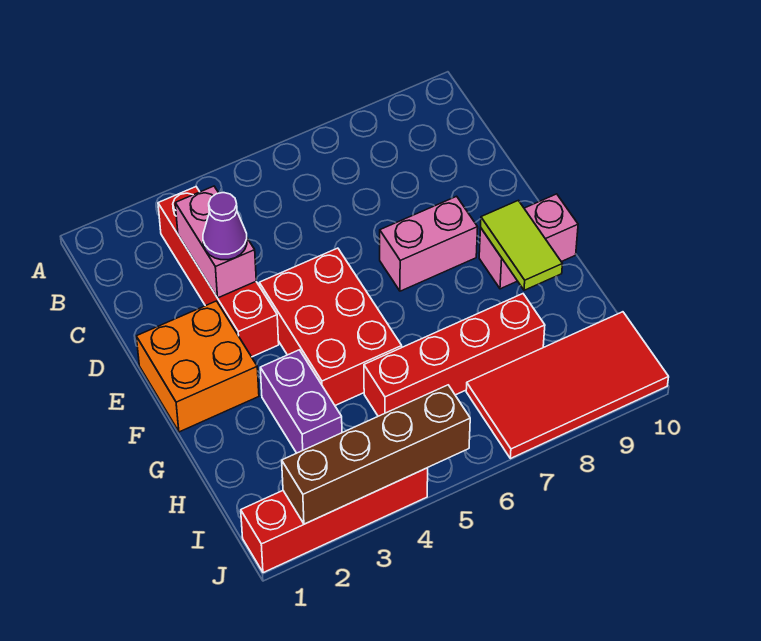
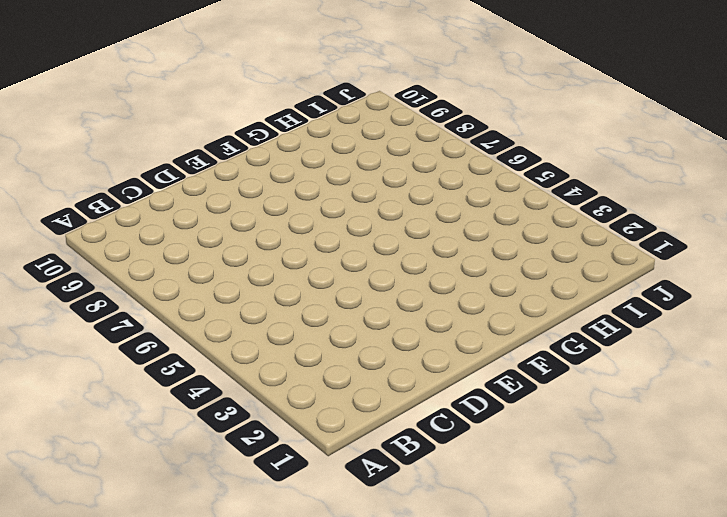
none -> red brick B3:E3 level 1
none -> orange brick E1:F2 level 1
none -> red brick E4:G5 level 1

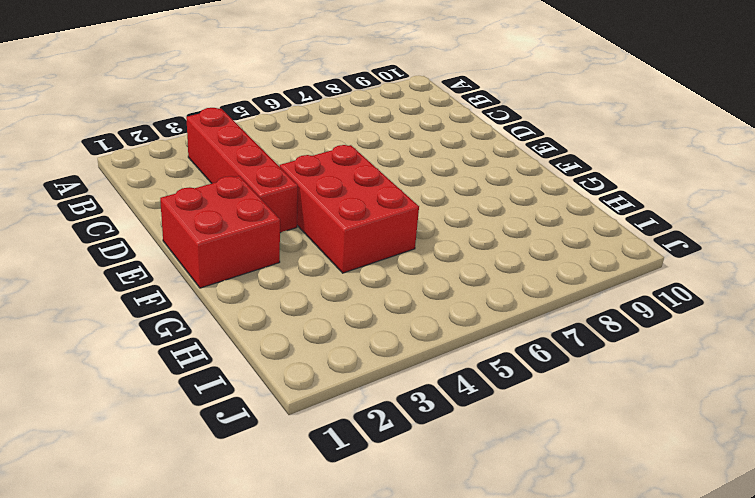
red brick E1:F2 level 1 -> orange brick E1:F2 level 1
none -> pink brick E7:E8 level 1
none -> pink brick F9:F10 level 1
none -> purple brick G3:H3 level 1

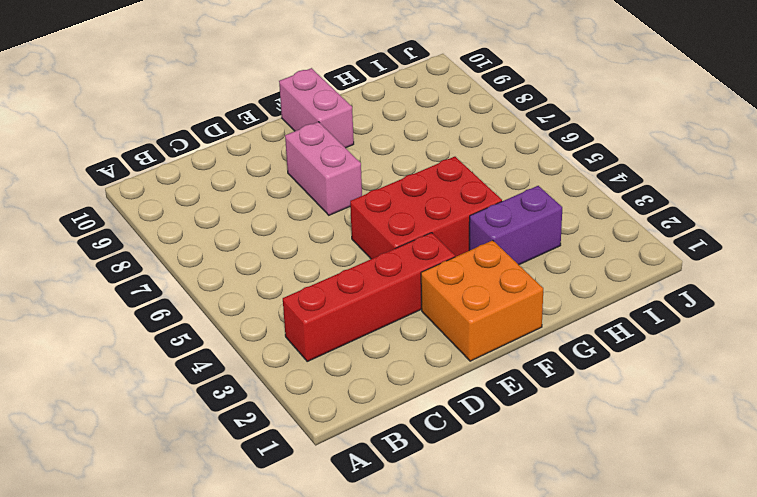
none -> red brick H5:H8 level 1
none -> red tile I7:J10 level 1
none -> red brick J1:J4 level 1

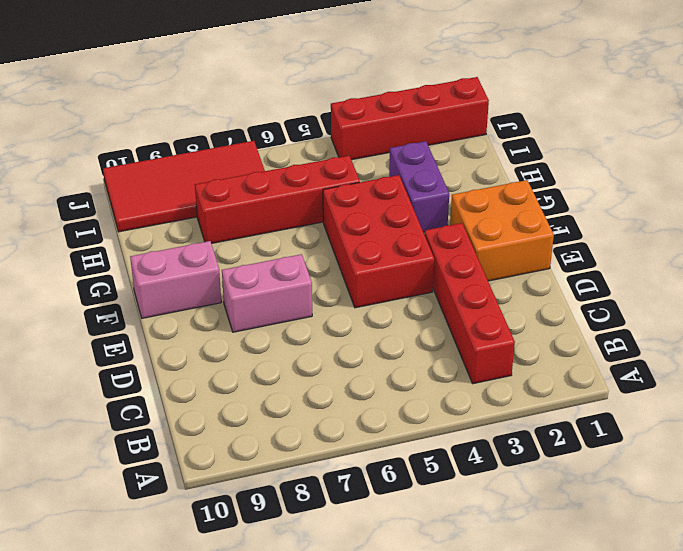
none -> pink brick C3:D3 level 2
none -> lime tile F9:G9 level 2
none -> brown brick J2:J5 level 2

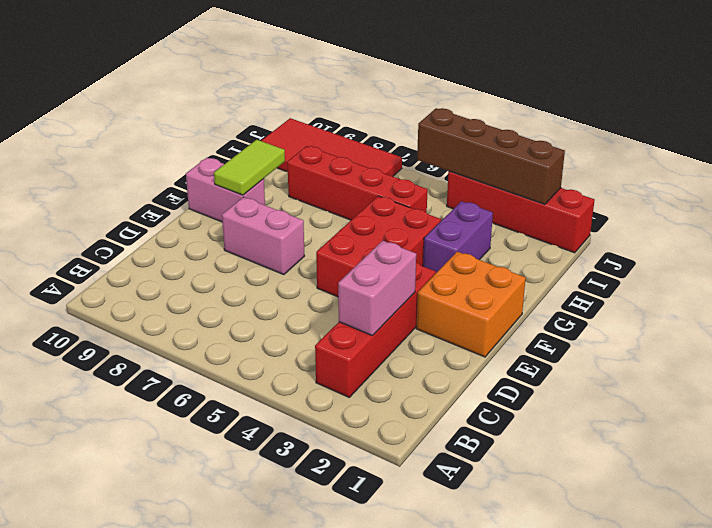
none -> purple cone D3 level 3

